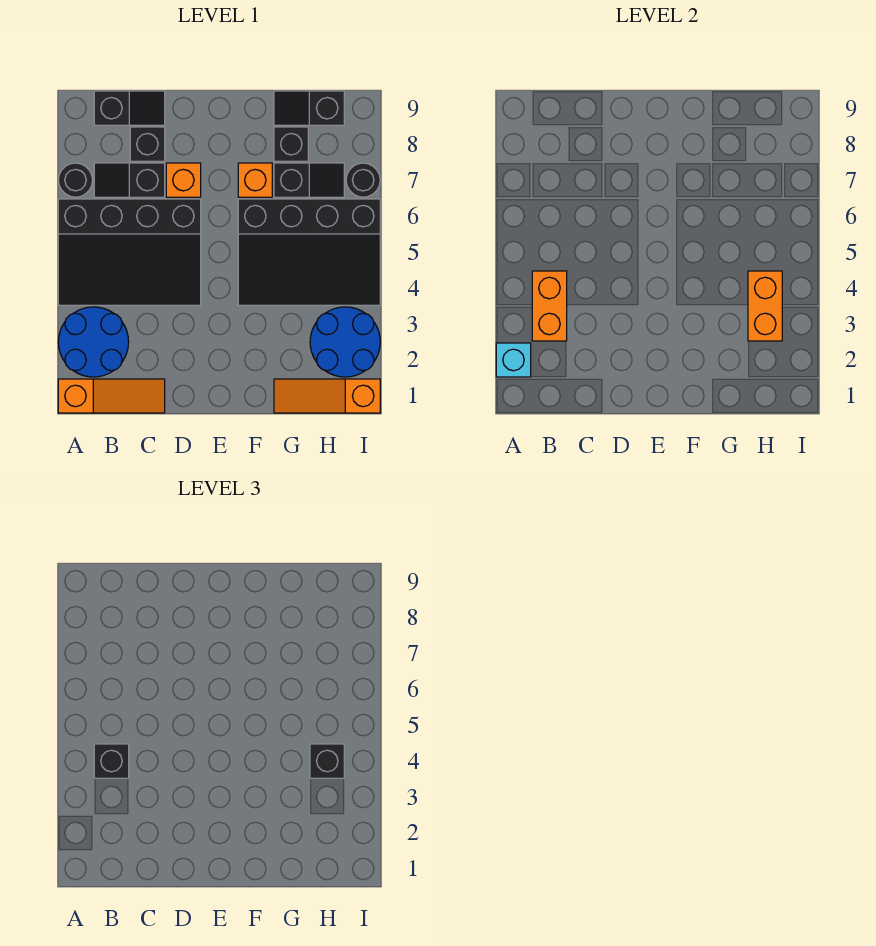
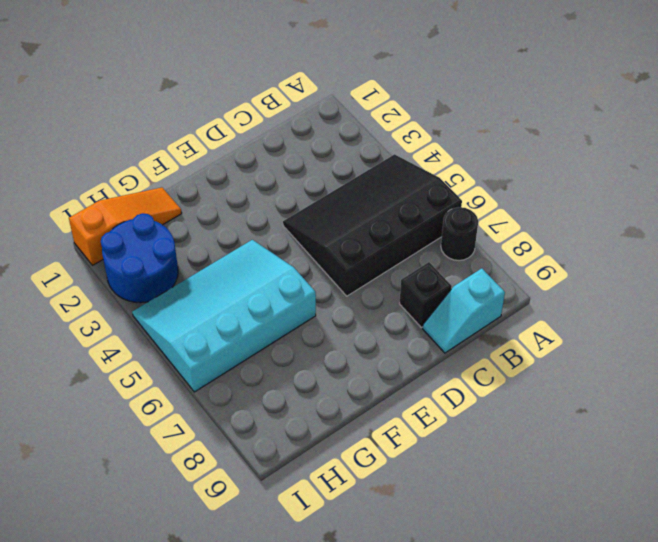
cyan slope B9:C9 level 1 top B -> black slope B9:C9 level 1 top B
cyan slope F4:I6 level 1 top 6 -> black slope F4:I6 level 1 top 6
none -> orange slope A1:C1 level 1 top A
none -> blue round brick A2:B3 level 1
none -> black slope B7:C7 level 1 top C

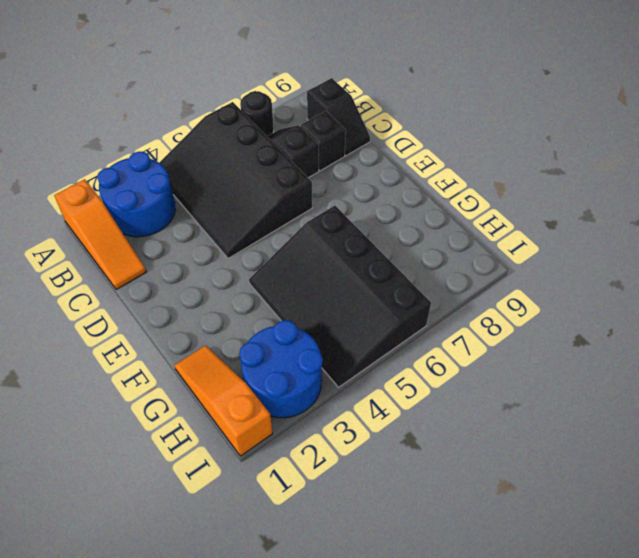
none -> orange brick D7 level 1
none -> orange brick F7 level 1
none -> black slope G7:H7 level 1 top G

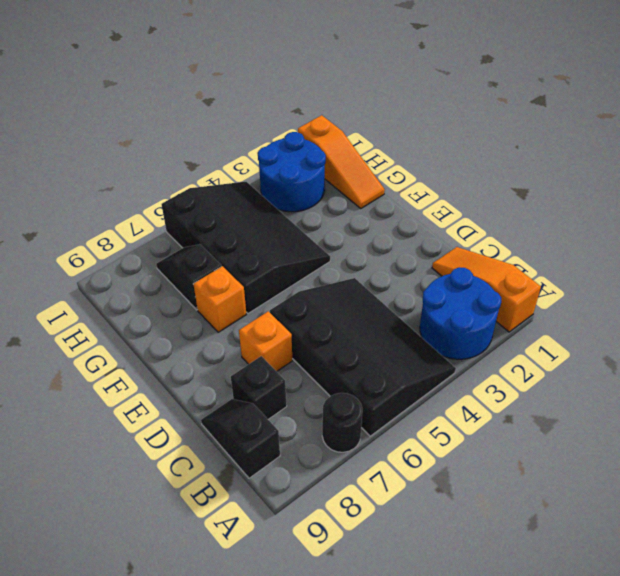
none -> black slope B7:C7 level 1 top C
none -> black brick G8 level 1
none -> black slope G9:H9 level 1 top H

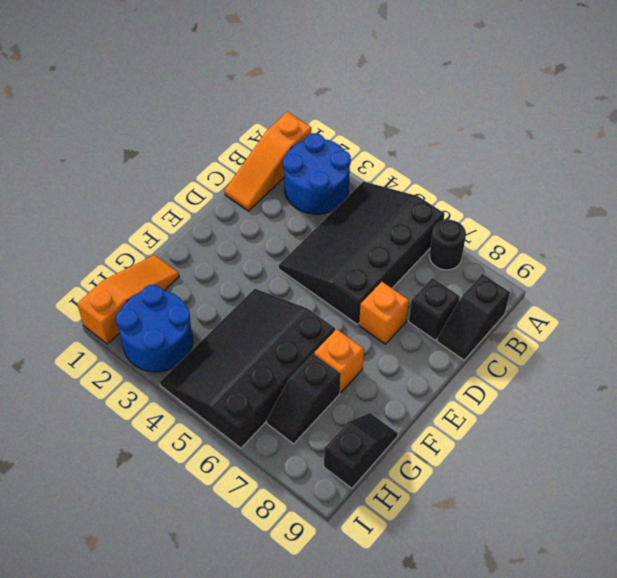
none -> black slope B7:C7 level 1 top C
none -> black brick G8 level 1
none -> black round brick I7 level 1

